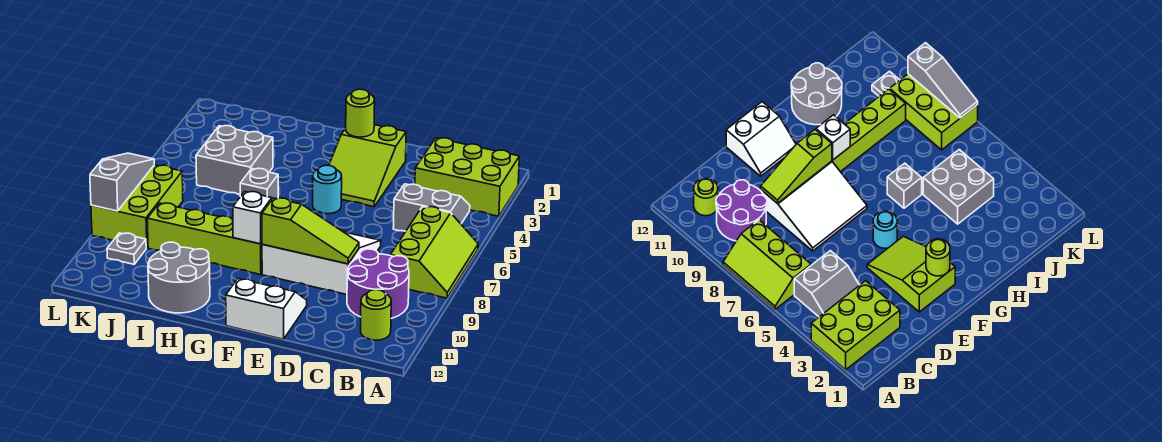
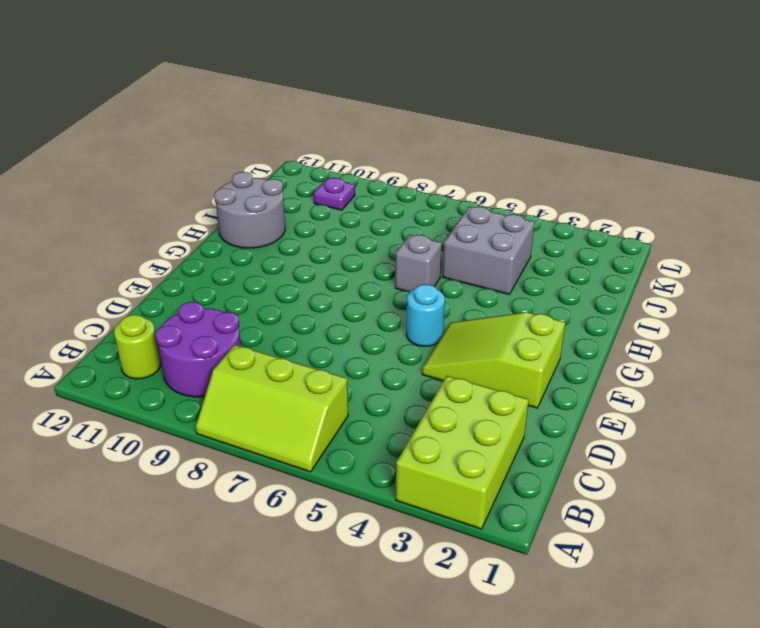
purple plate K10 level 1 -> grey plate K10 level 1
none -> grey slope B4:C5 level 1 top 5
none -> white slope D7:F9 level 1 top 9
none -> white slope E11:F12 level 1 top 12

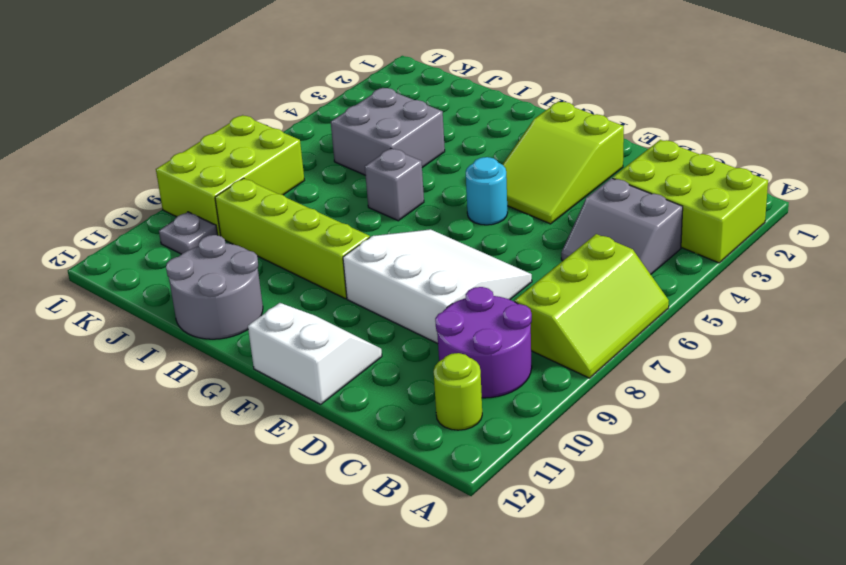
grey slope B4:C5 level 1 top 4 -> grey slope B4:C5 level 1 top 5
none -> lime slope D9:F9 level 2 top F
none -> lime round brick F2 level 2
none -> white brick G9 level 2

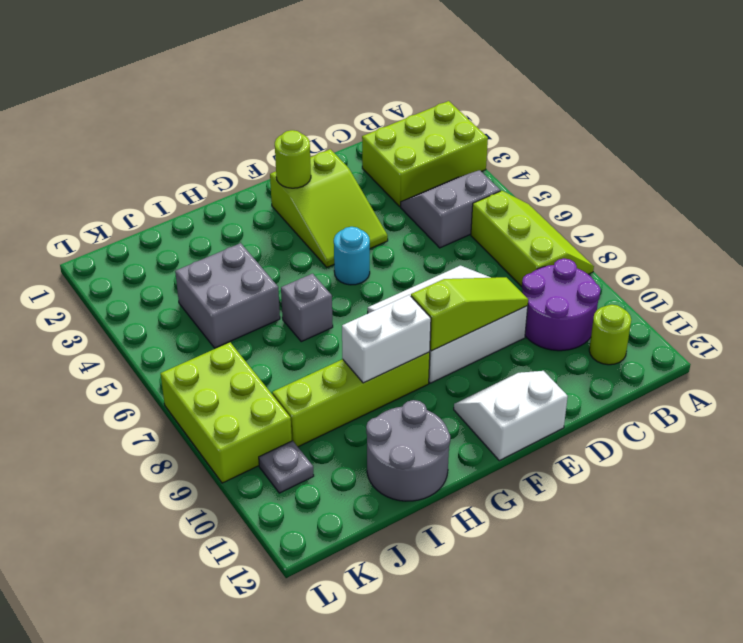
white brick G9:H9 level 2 -> white brick G9 level 2
none -> grey slope L7:L9 level 2 top 9

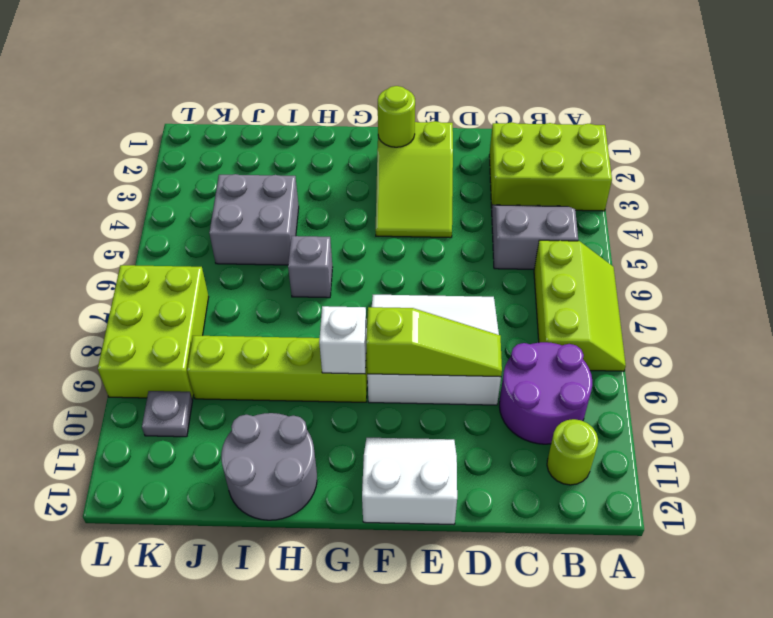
none -> cyan round brick F5 level 1
none -> grey slope L7:L9 level 2 top 9

